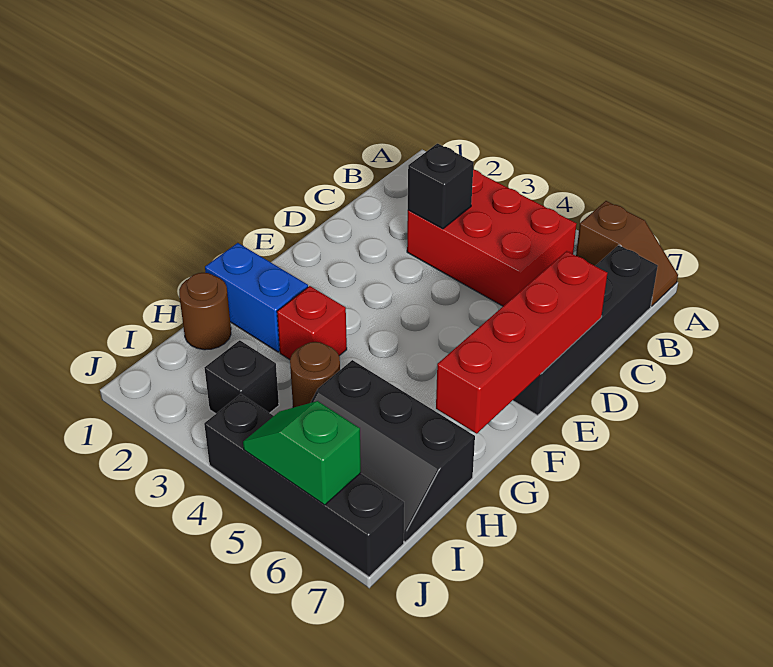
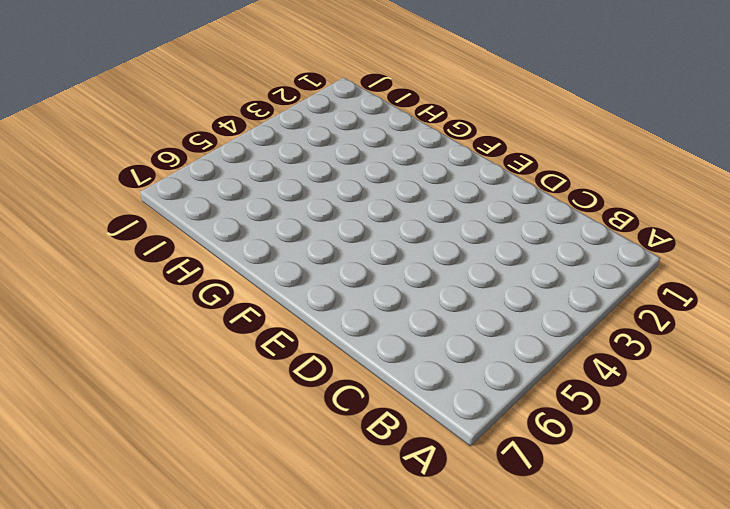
none -> brown slope A6:A7 level 1 top 6
none -> red brick B3:C5 level 1
none -> black brick B7:E7 level 1

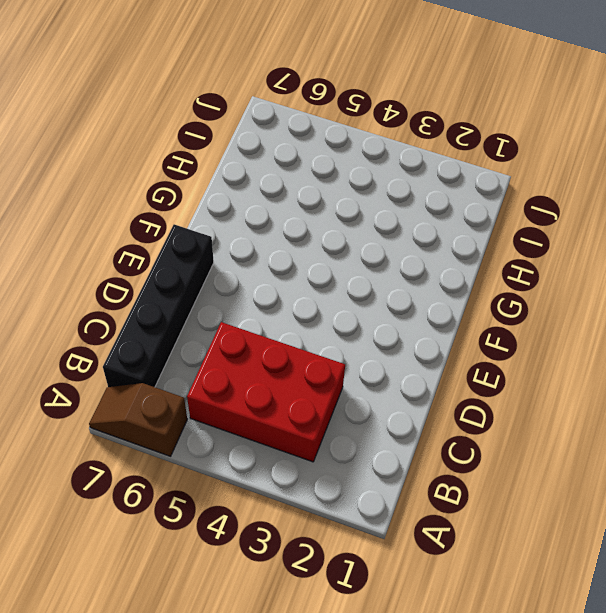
none -> blue brick G1:G2 level 1
none -> red brick G3 level 1
none -> brown round brick H1 level 1

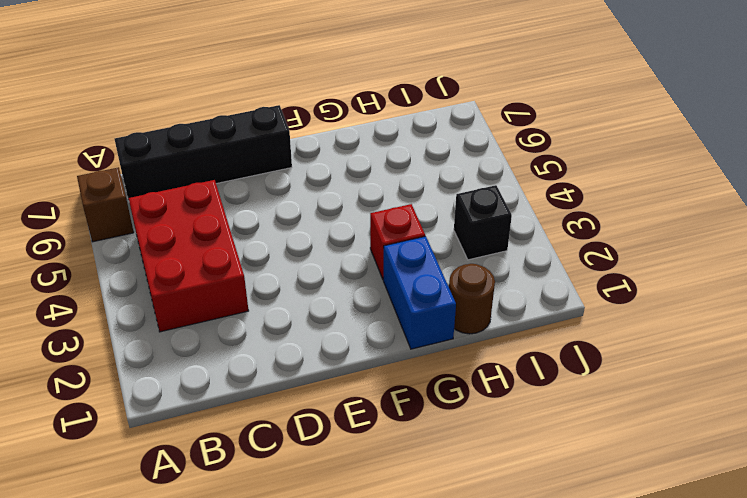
none -> brown round brick H4 level 1
none -> black slope H5:I7 level 1 top H
none -> black brick J4:J7 level 1

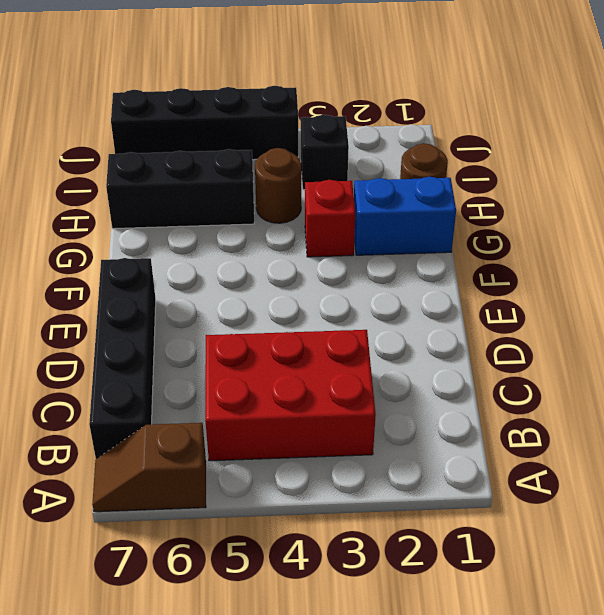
none -> black brick C3 level 2
none -> red brick D7:G7 level 2
none -> green slope J5:J6 level 2 top 6

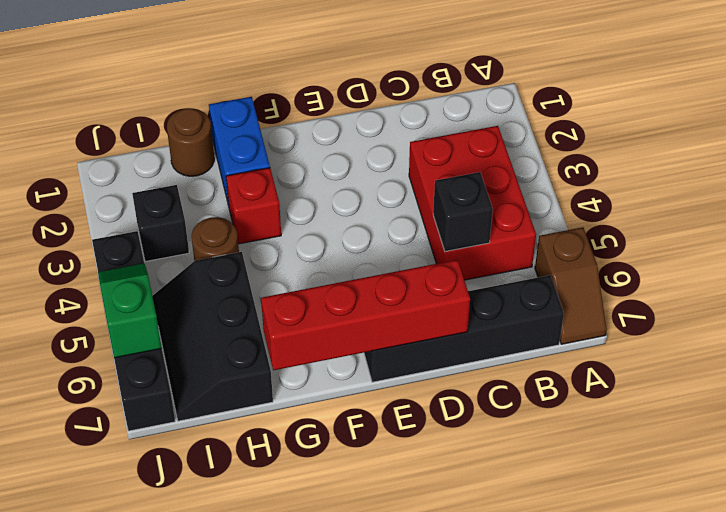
black brick C5 level 2 -> black brick C3 level 2

